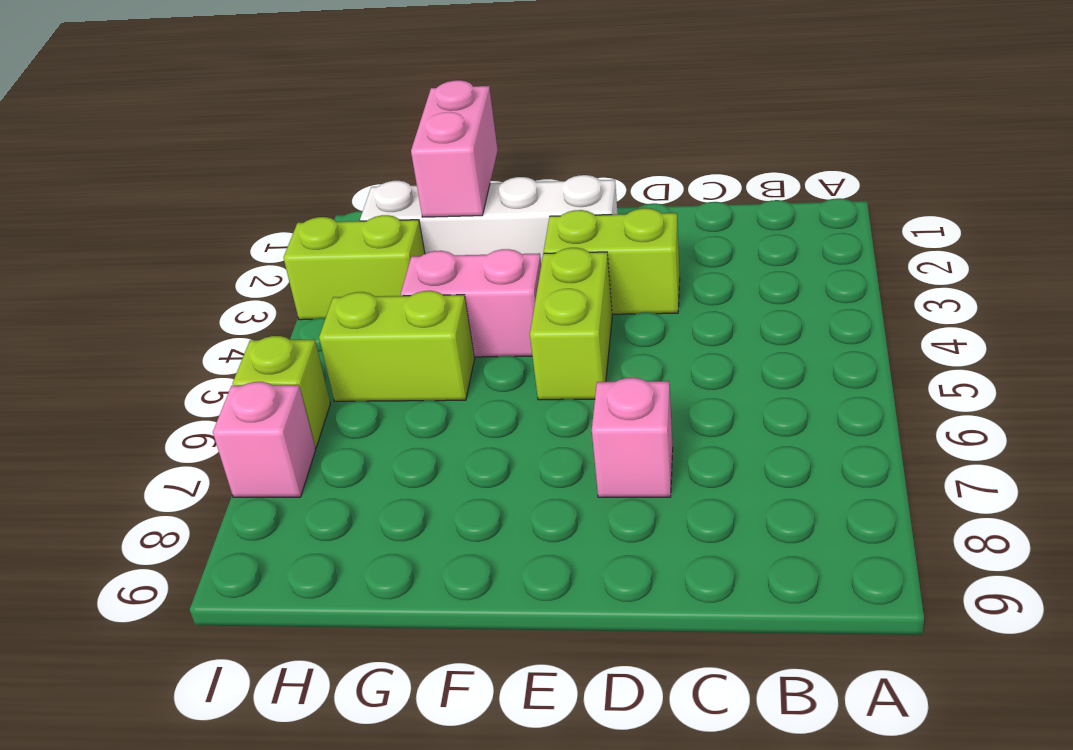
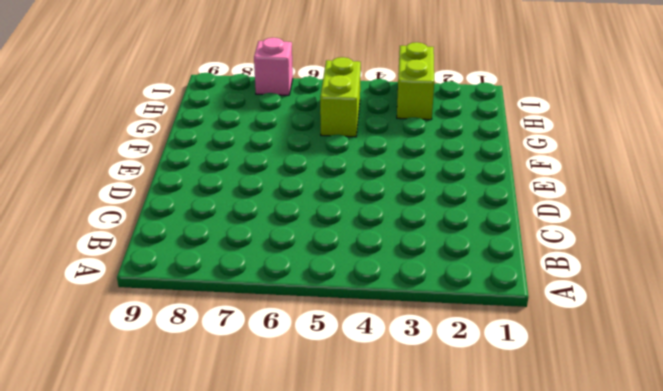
none -> lime brick D3:E3 level 1
none -> pink brick D7 level 1

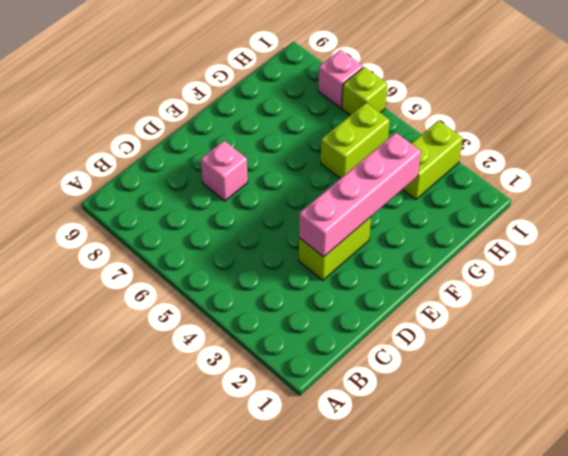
pink brick D3:G3 level 2 -> none
none -> white brick E2:H2 level 1
none -> lime brick E4:E5 level 1

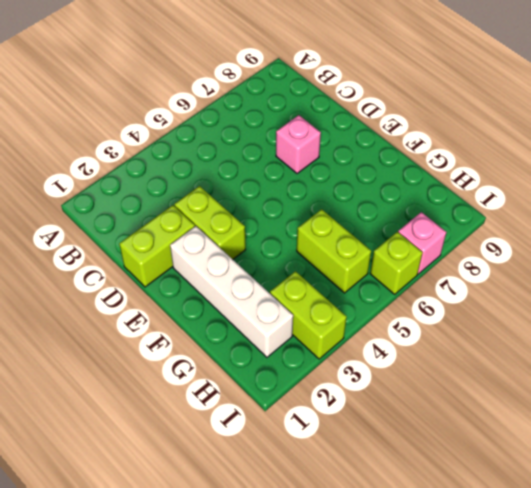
lime brick D1:D2 level 1 -> lime brick E4:E5 level 1
none -> pink brick F4:G4 level 1
none -> pink brick G1:G2 level 2

